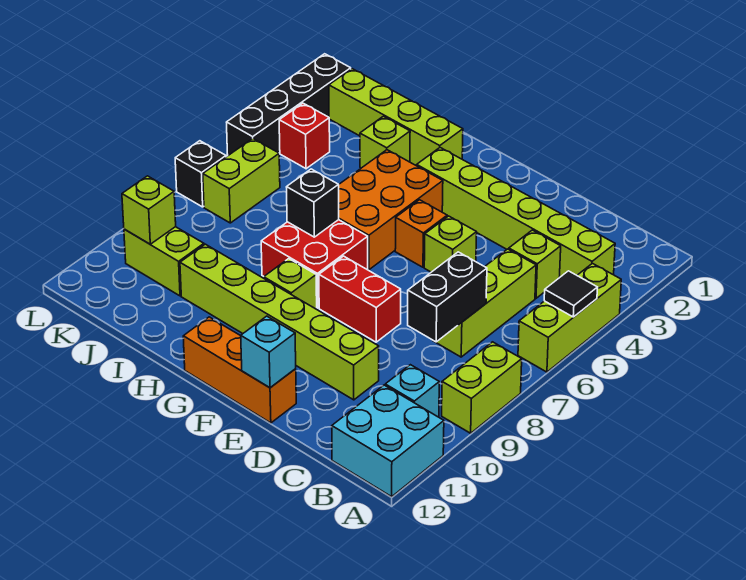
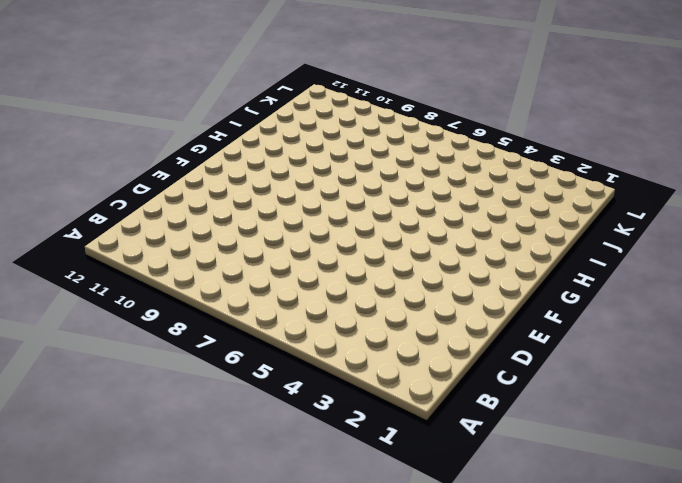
none -> lime brick A4:A6 level 1
none -> lime brick A8:A9 level 1
none -> cyan brick A11:B12 level 1

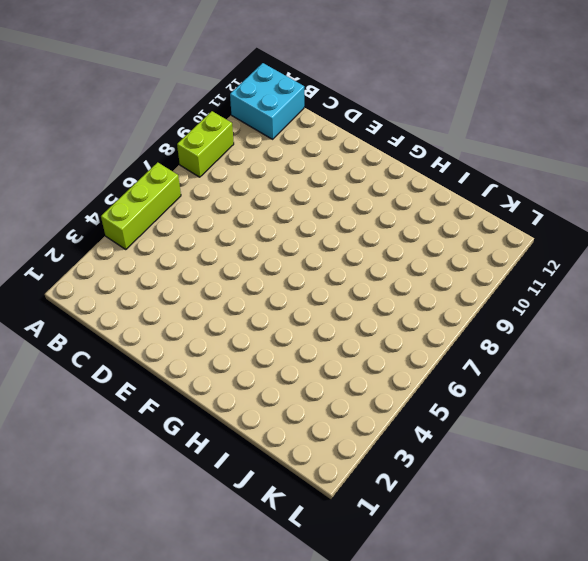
none -> lime brick B3:G3 level 1
none -> cyan brick B10 level 1
none -> lime brick C4 level 1

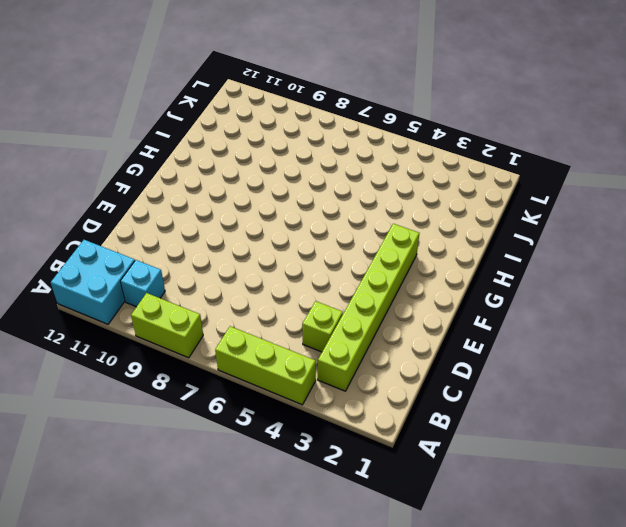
none -> lime brick C5:C7 level 1
none -> lime brick D10:I10 level 1
none -> lime brick E5 level 1

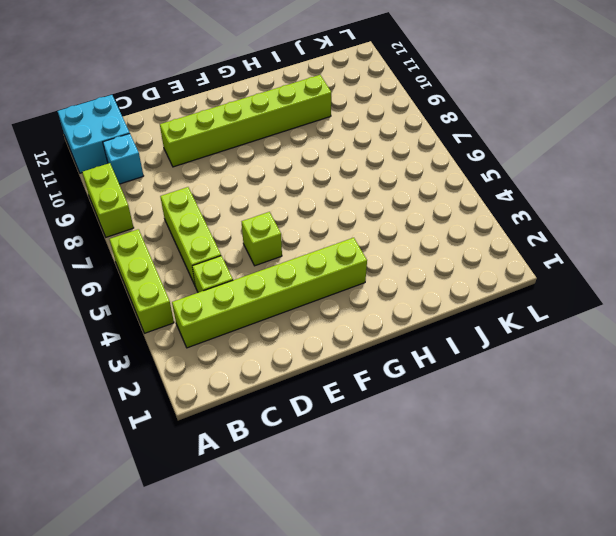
none -> red brick E8:F8 level 1
none -> orange brick E12:G12 level 1
none -> orange brick F5 level 1

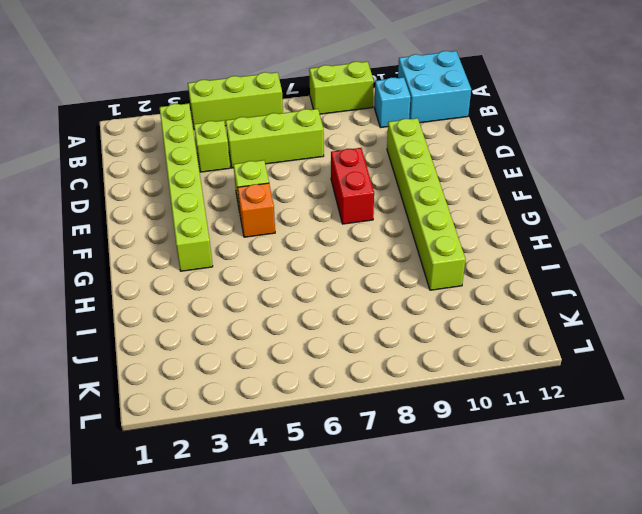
none -> orange brick E12:G12 level 1
none -> orange brick G4:H6 level 1
none -> red brick G7:H8 level 1

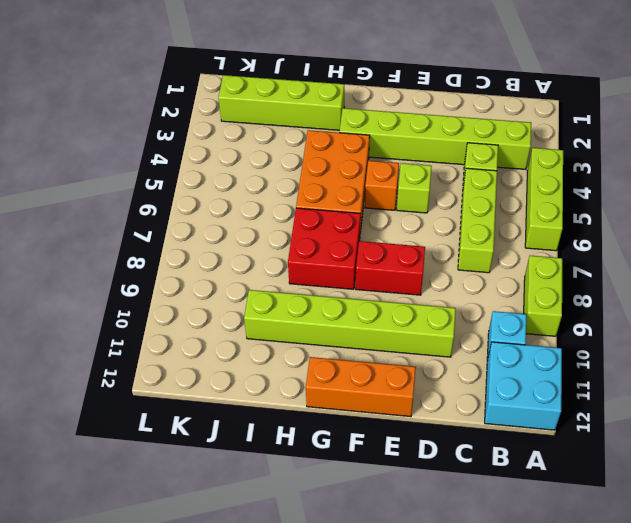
none -> lime brick G9 level 1
none -> lime brick I3 level 1
none -> lime brick J10:K10 level 1

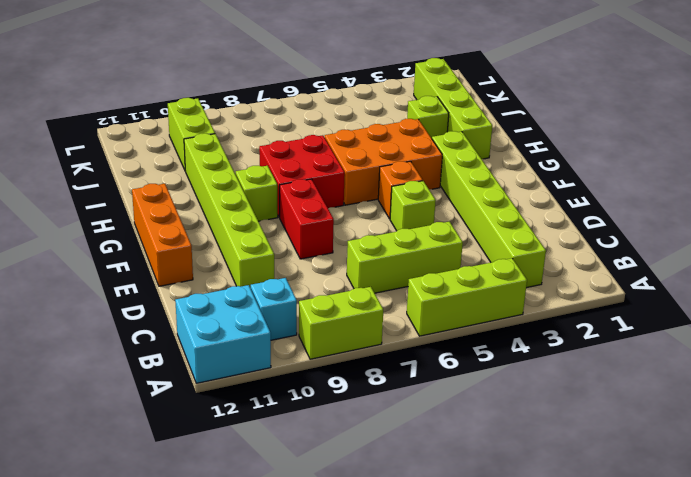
none -> lime brick C4 level 1
none -> red brick K4 level 1
none -> lime brick K6:K7 level 1

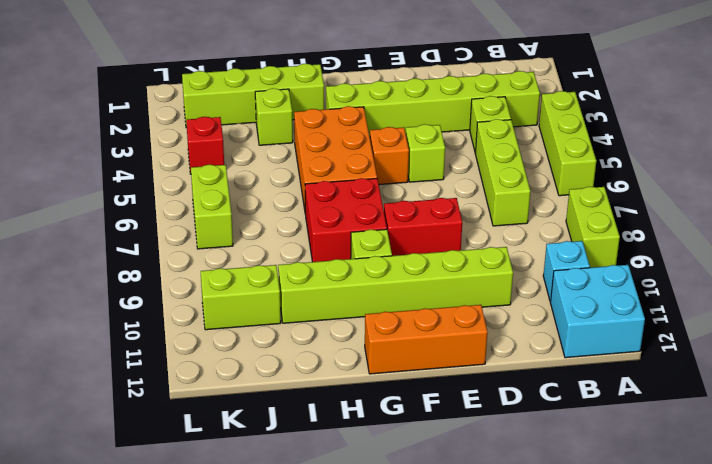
none -> black brick L2:L5 level 1
none -> black brick L7 level 1
none -> black tile A5 level 2

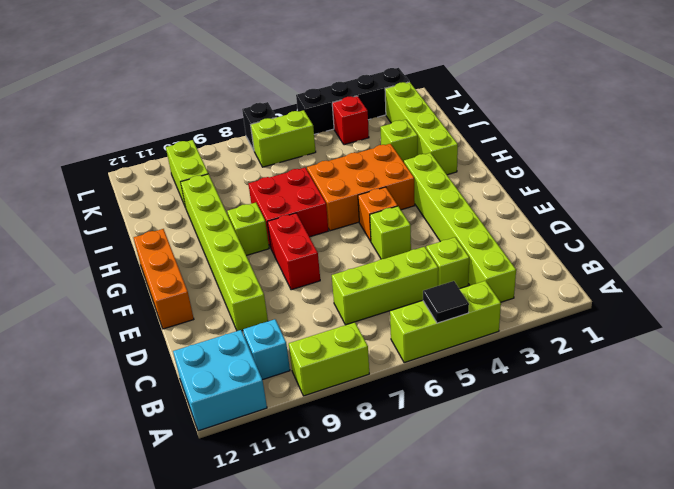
none -> black brick C7:C8 level 2
none -> cyan brick E12 level 2
none -> black brick H7 level 2

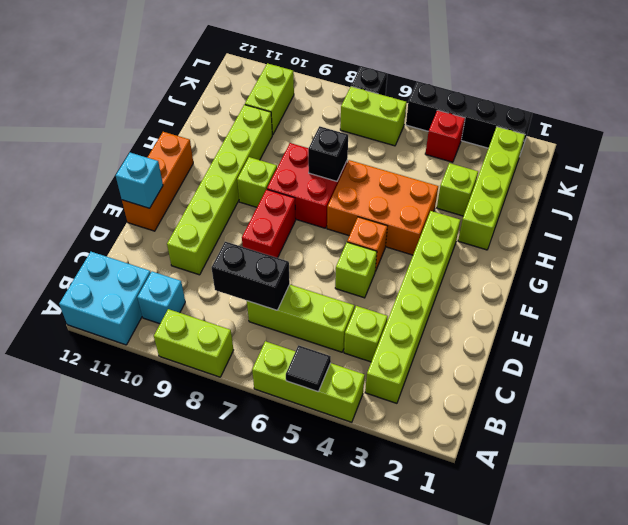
none -> lime brick K10 level 2

